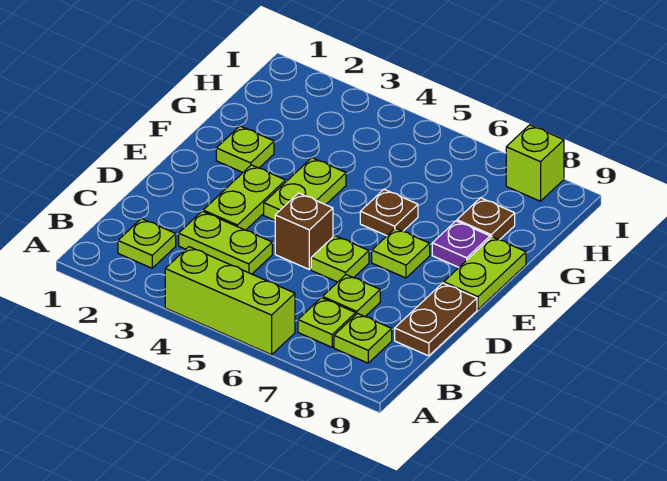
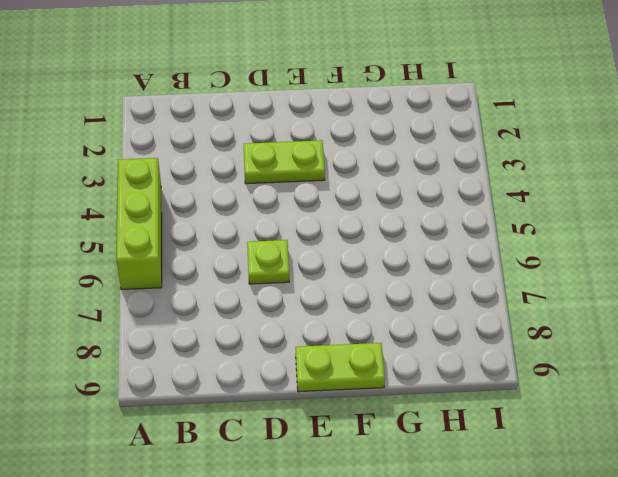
none -> lime plate B2 level 1
none -> lime plate B7 level 1
none -> lime plate B8 level 1

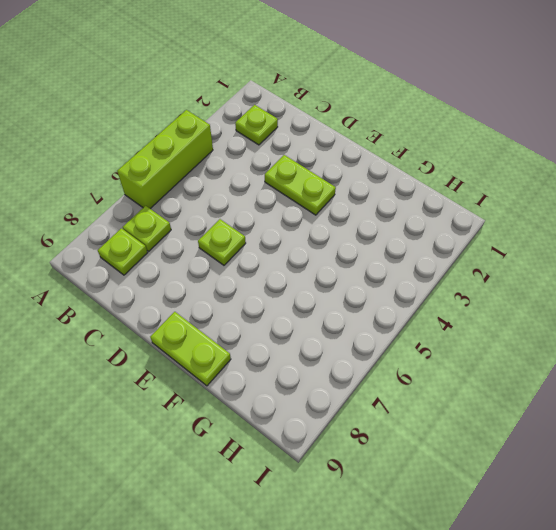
none -> lime plate C3:C4 level 1
none -> lime plate C7 level 1
none -> brown plate C9:D9 level 1

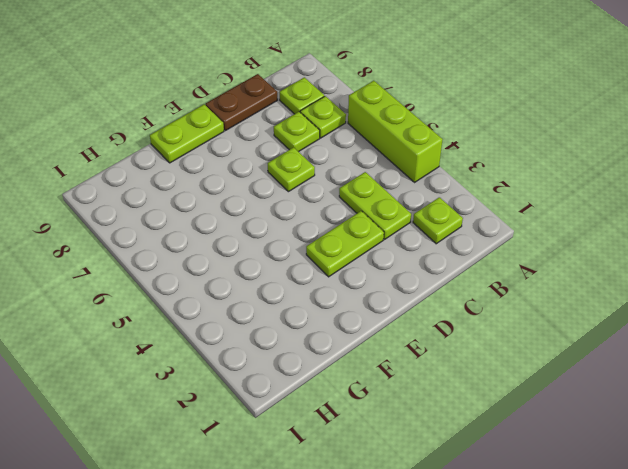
none -> brown brick D5 level 1
none -> lime plate E4:F4 level 1
none -> lime plate E7 level 1

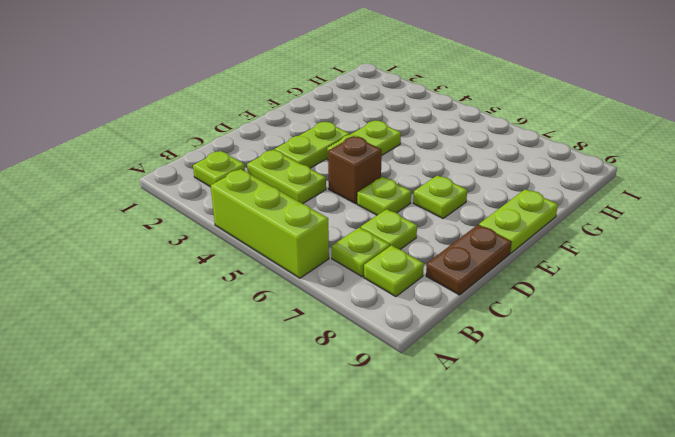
none -> lime plate F2 level 1
none -> brown plate F6 level 1
none -> purple plate F8 level 1

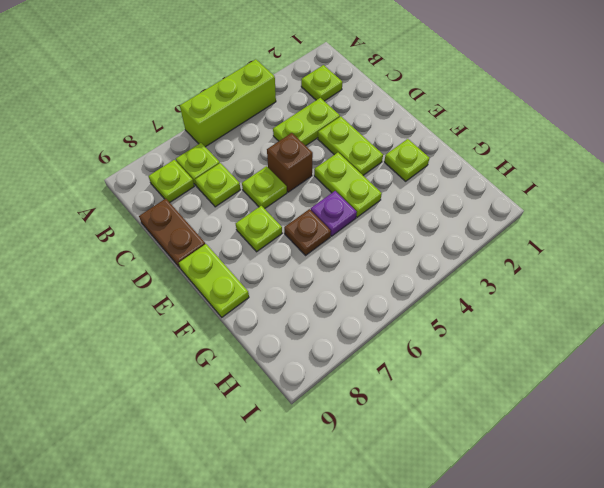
purple plate F5 level 1 -> purple plate F8 level 1
none -> brown plate G8 level 1
none -> lime brick I8 level 1

